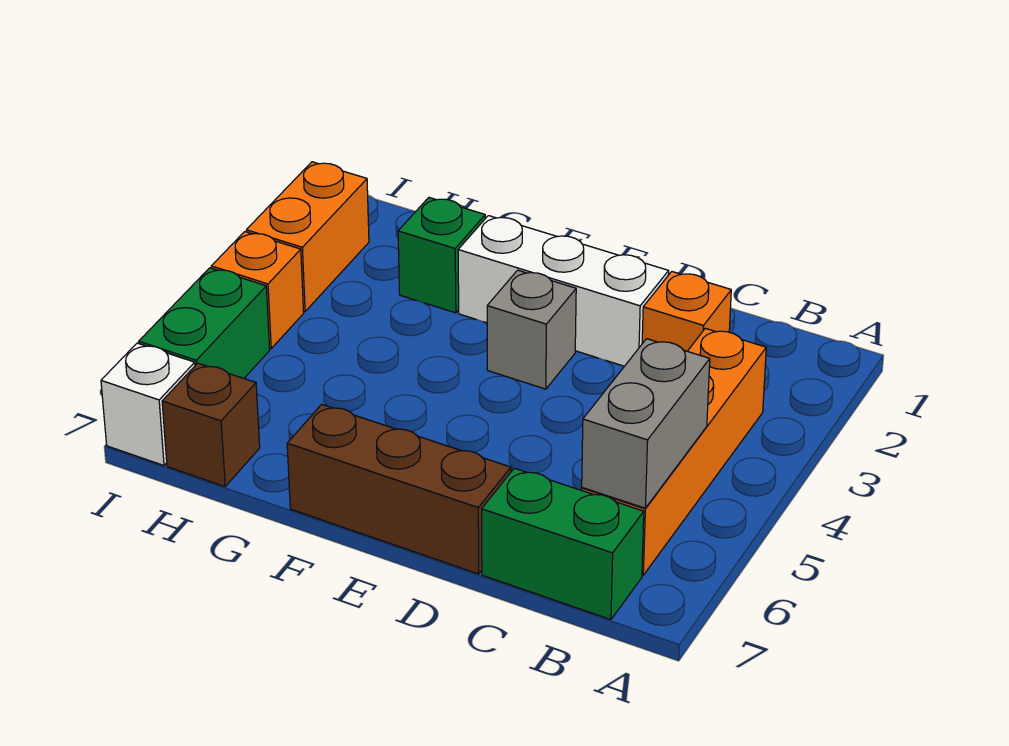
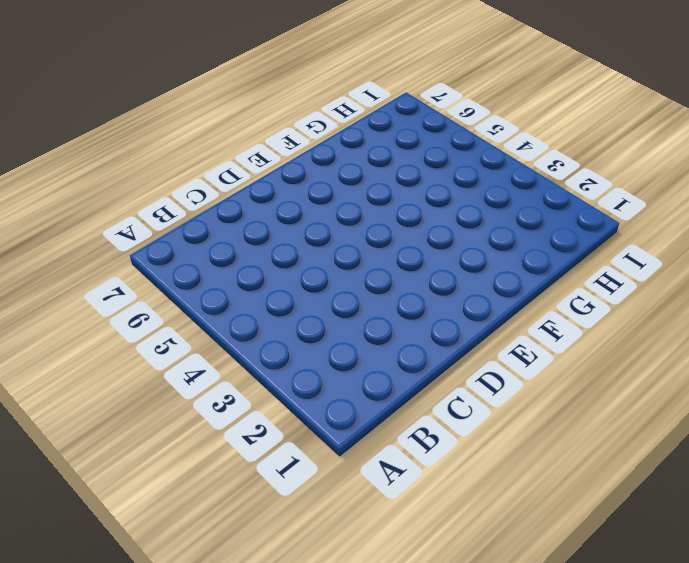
none -> orange brick B3:B6 level 1
none -> green brick B7:C7 level 1
none -> orange brick C2 level 1

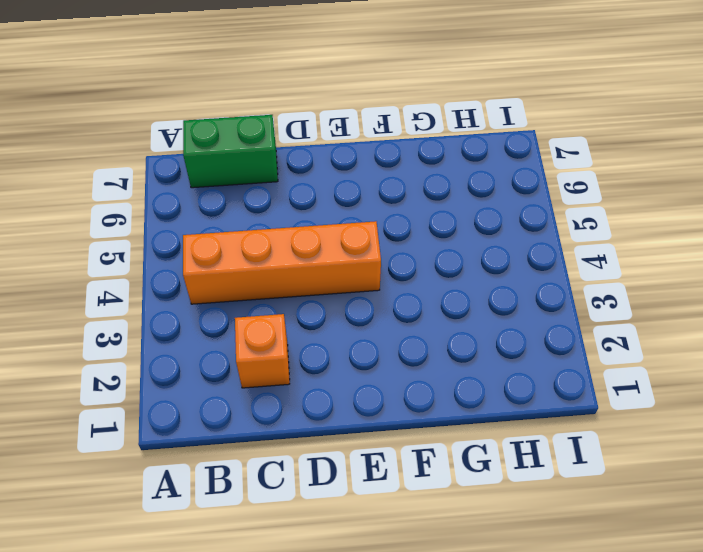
orange brick B4:E4 level 1 -> orange brick B3:B6 level 1
none -> white brick D2:F2 level 1
none -> brown brick D7:F7 level 1
none -> grey brick E3 level 1

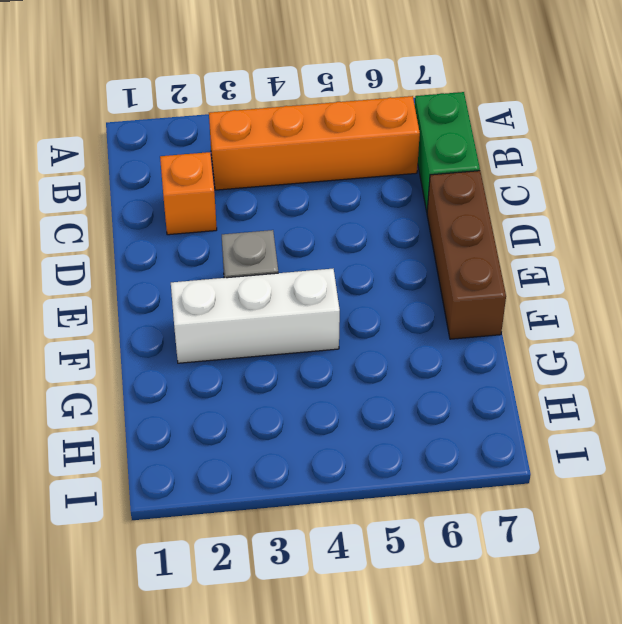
white brick F2:F4 level 1 -> white brick D2:F2 level 1
none -> green brick G2 level 1
none -> brown brick H7 level 1
none -> orange brick I2:I3 level 1

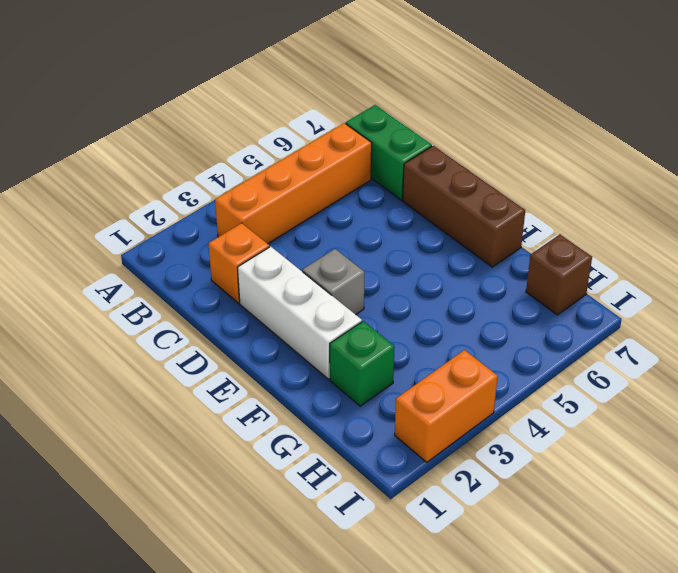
none -> orange brick I4 level 1
none -> green brick I5:I6 level 1
none -> white brick I7 level 1

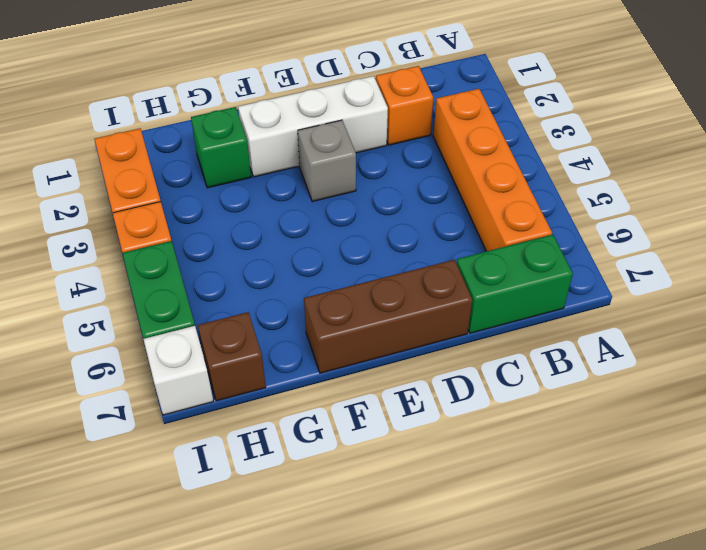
none -> grey brick B5:B6 level 2

